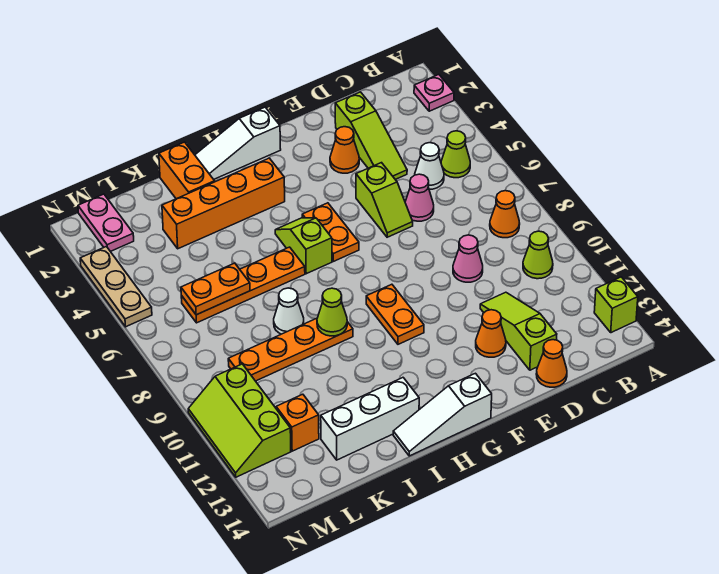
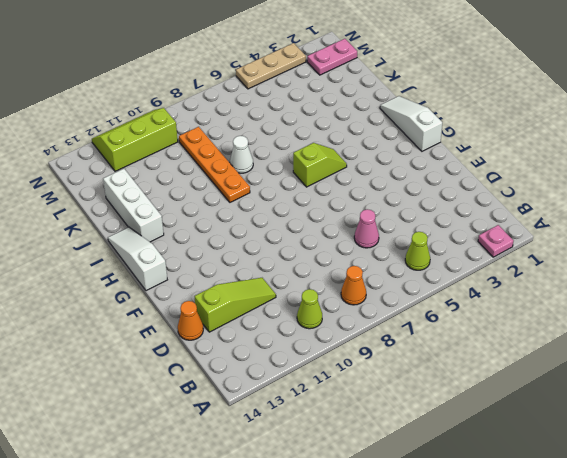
none -> lime brick A13 level 1
none -> white cone C5 level 1
none -> lime slope D2:D4 level 1 top 2
none -> pink cone D9 level 1

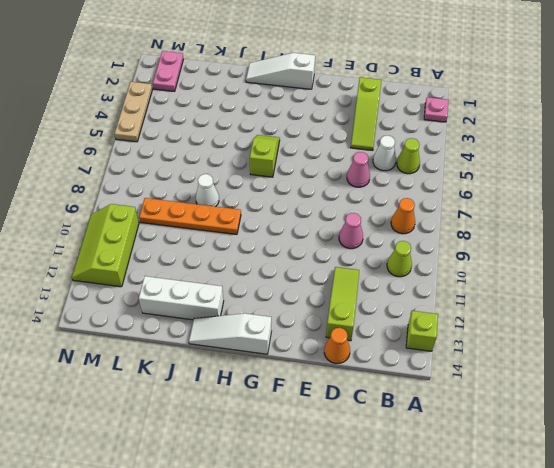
none -> orange cone E3 level 1
none -> lime slope E5:E6 level 1 top 5
none -> orange cone E12 level 1
none -> orange plate G5:G6 level 1

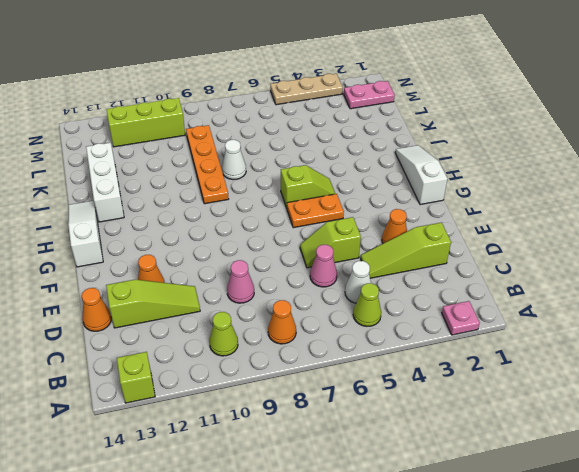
none -> orange plate G9:G10 level 1
none -> orange brick H3:K3 level 1
none -> orange plate I6:L6 level 1
none -> orange brick J1:J2 level 1

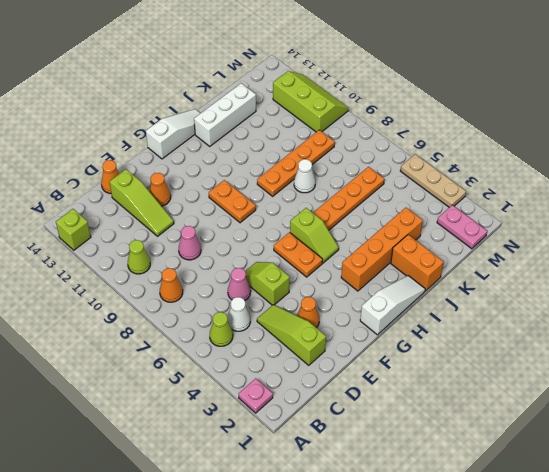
none -> orange brick L12 level 1
none -> lime cone I9 level 2
none -> orange plate K6:L6 level 2

